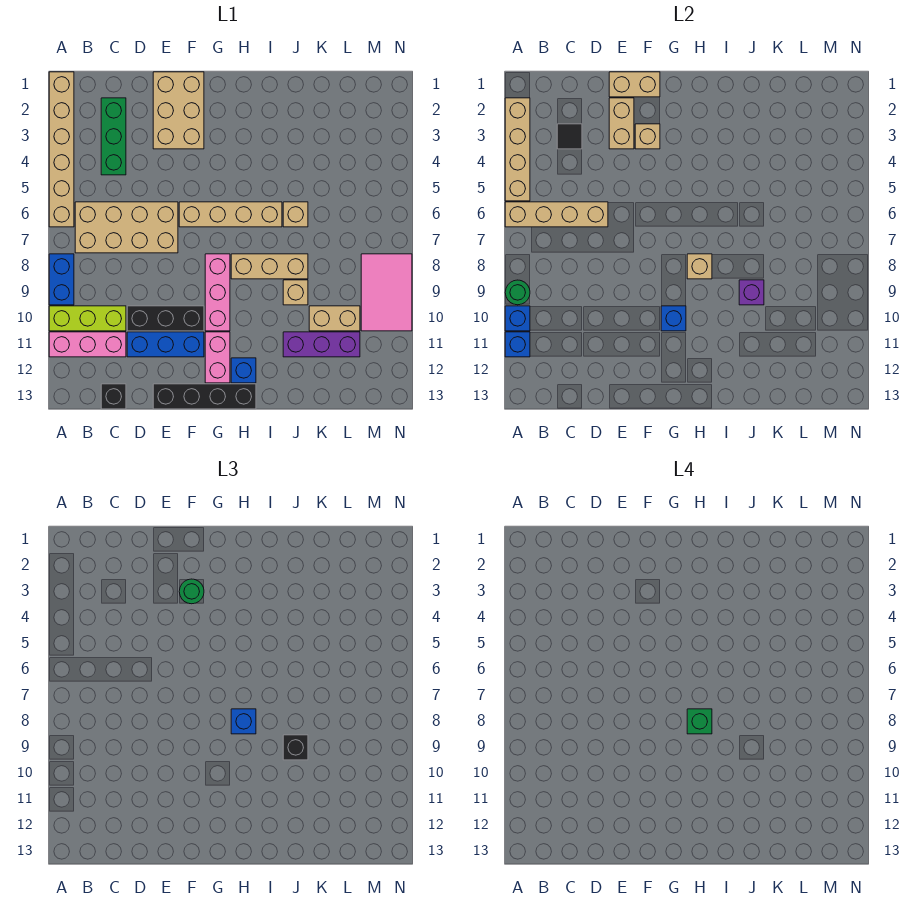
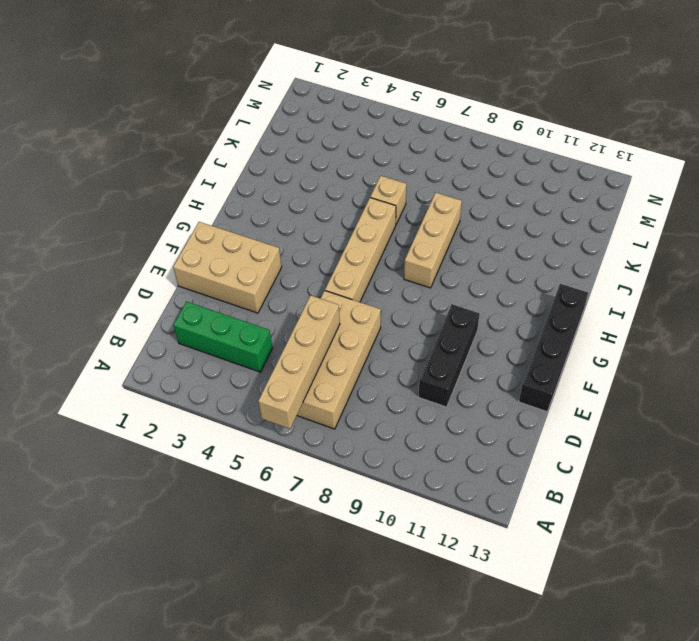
none -> tan brick A1:A6 level 1
none -> blue brick A8:A9 level 1
none -> lime brick A10:C10 level 1
none -> pink brick A11:C11 level 1

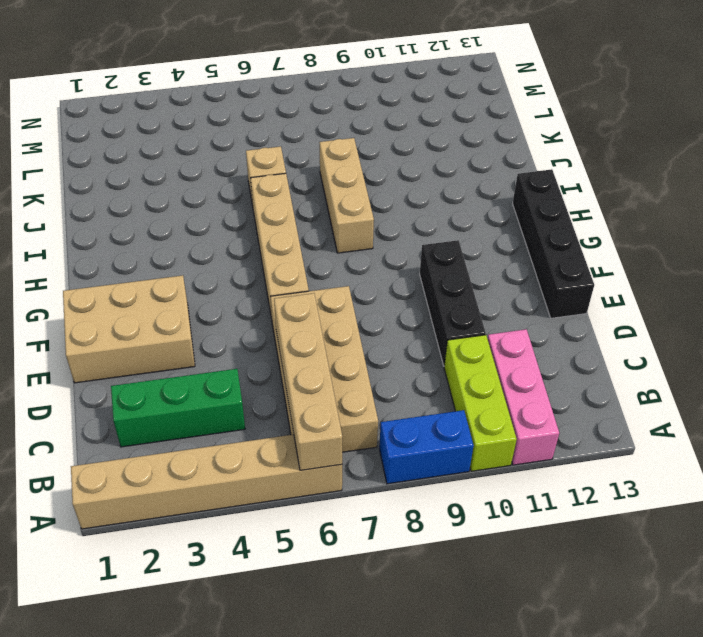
none -> black brick C13 level 1
none -> blue brick D11:F11 level 1
none -> pink brick G8:G10 level 1
none -> pink brick G11:G12 level 1

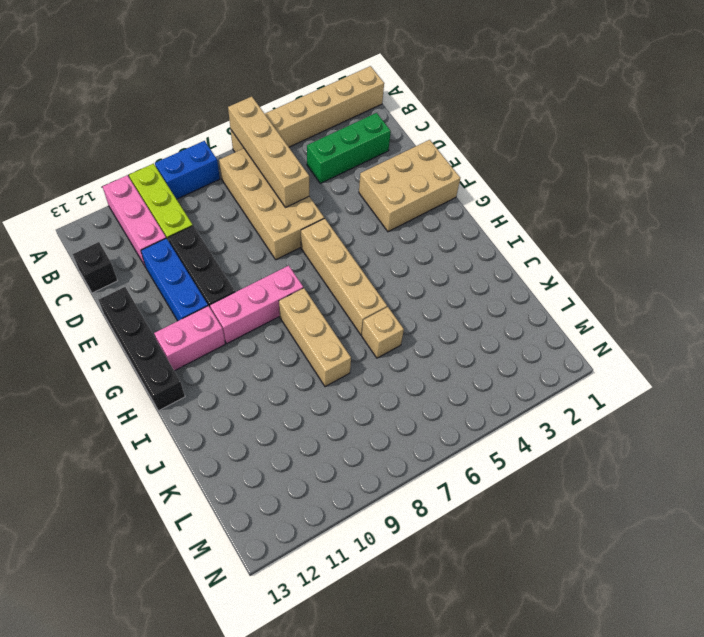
none -> blue brick H12 level 1
none -> tan brick J9 level 1
none -> purple brick J11:L11 level 1
none -> tan brick K10:L10 level 1

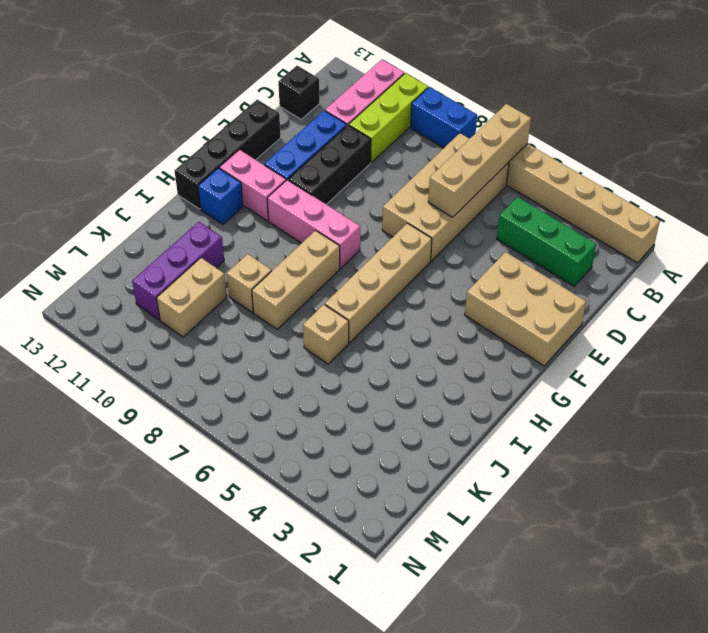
none -> pink tile M8:N10 level 1
none -> tan brick A2:A5 level 2
none -> green round brick A9 level 2
none -> blue brick A10 level 2

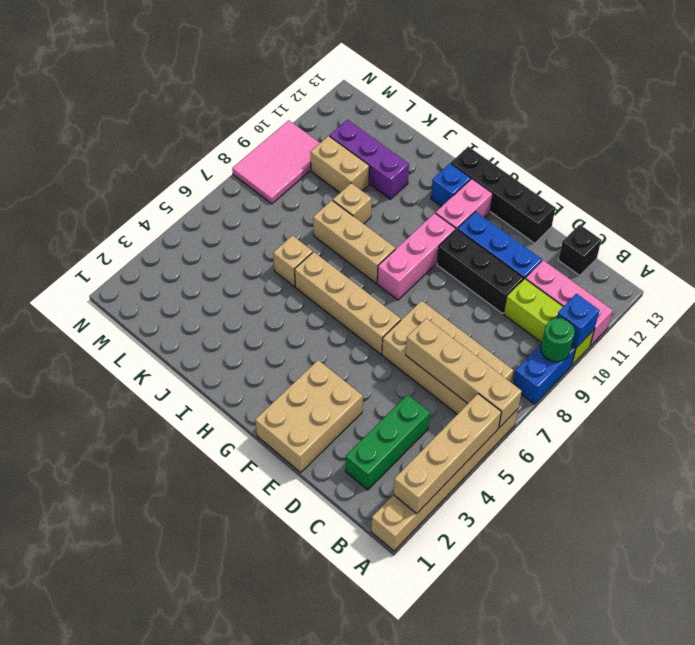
none -> blue brick A11 level 2
none -> black tile C3 level 2
none -> tan brick E1:F1 level 2
none -> tan brick E2:E3 level 2

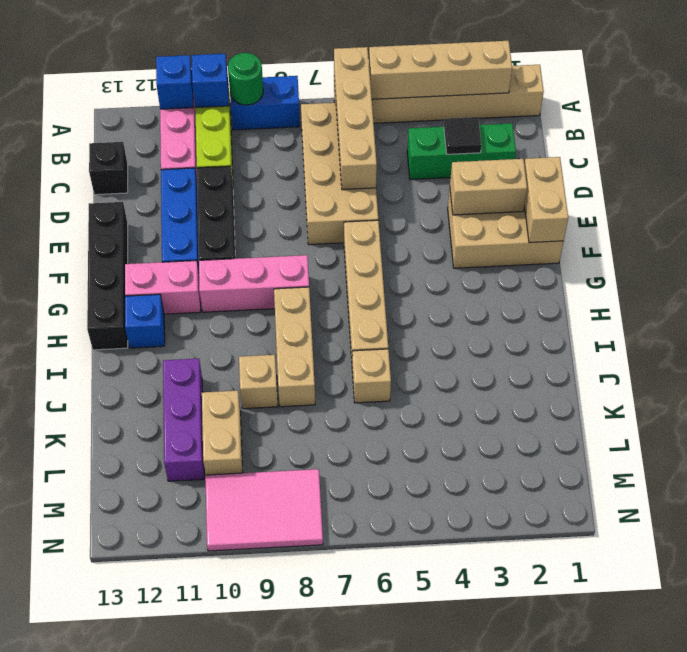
none -> tan brick F3 level 2
none -> blue brick G10 level 2
none -> tan brick H8 level 2
none -> purple brick J9 level 2

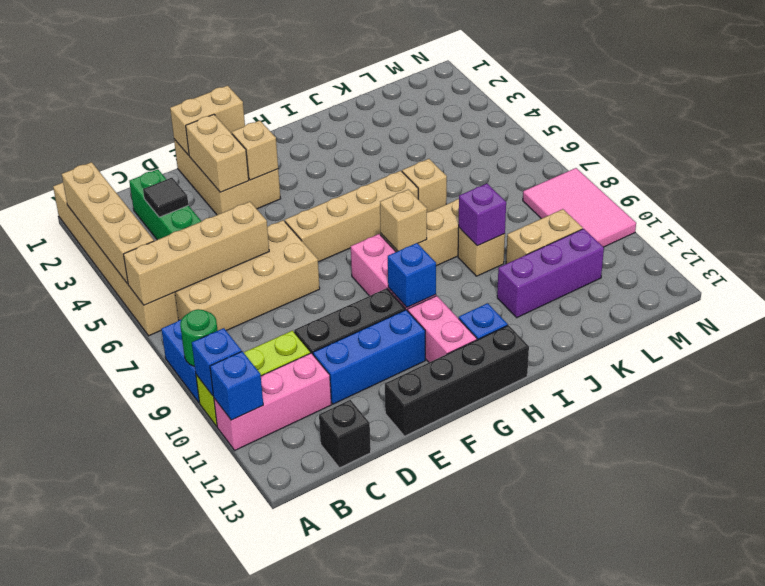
none -> green round brick F3 level 3
none -> blue brick H8 level 3
none -> black brick J9 level 3
none -> green brick H8 level 4

